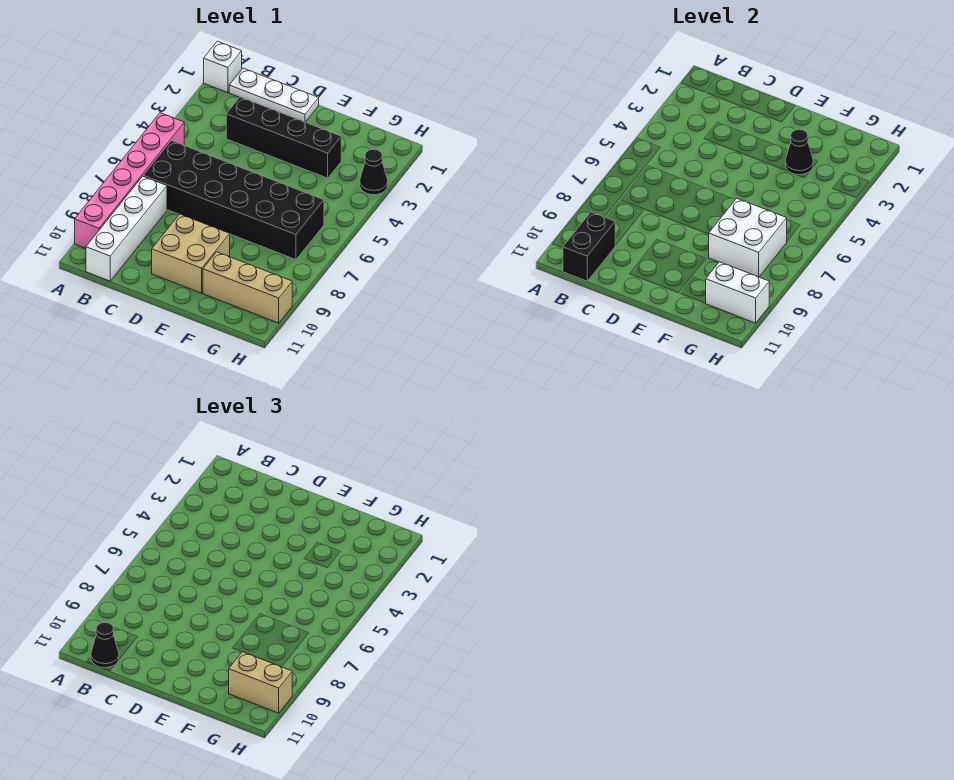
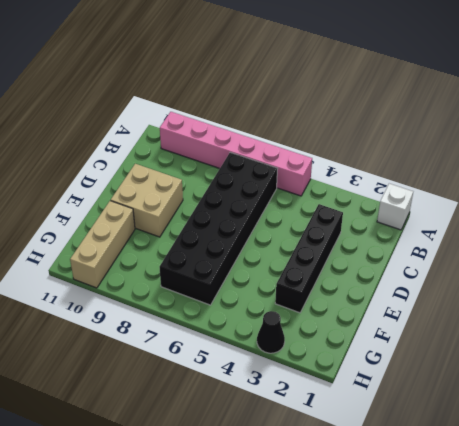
none -> white plate B1:D1 level 1
none -> white brick B8:B11 level 1
none -> black brick B10:B11 level 2

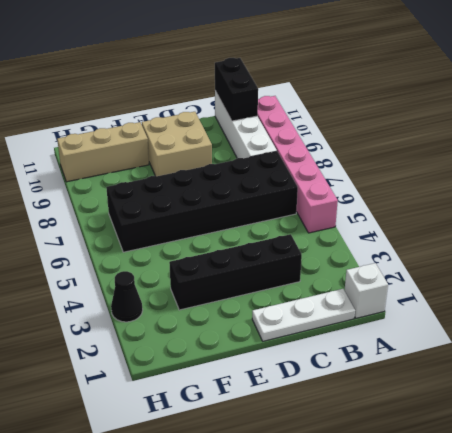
none -> black cone F3 level 2
none -> white brick F7:G8 level 2
none -> white brick G10:H10 level 2

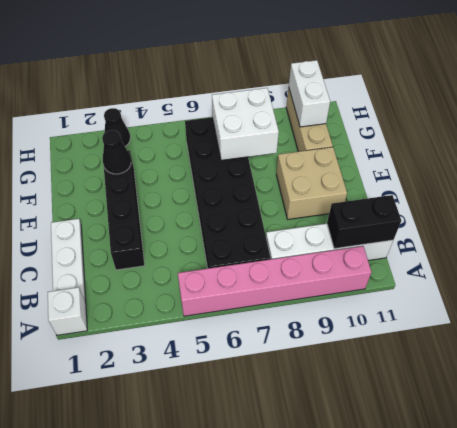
none -> black cone B11 level 3
none -> tan brick G10:H10 level 3

